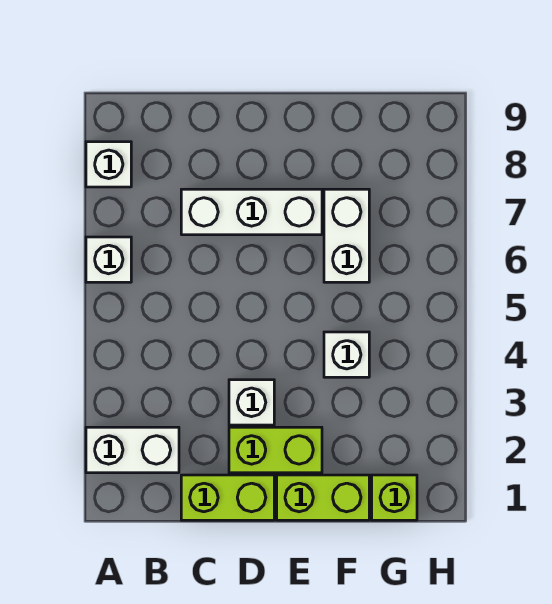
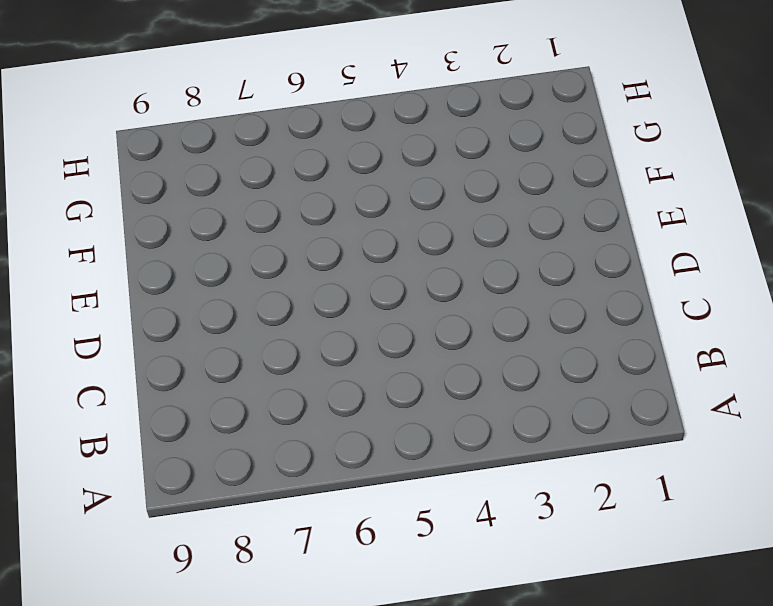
none -> white brick A2:B2 level 1
none -> white brick A6 level 1

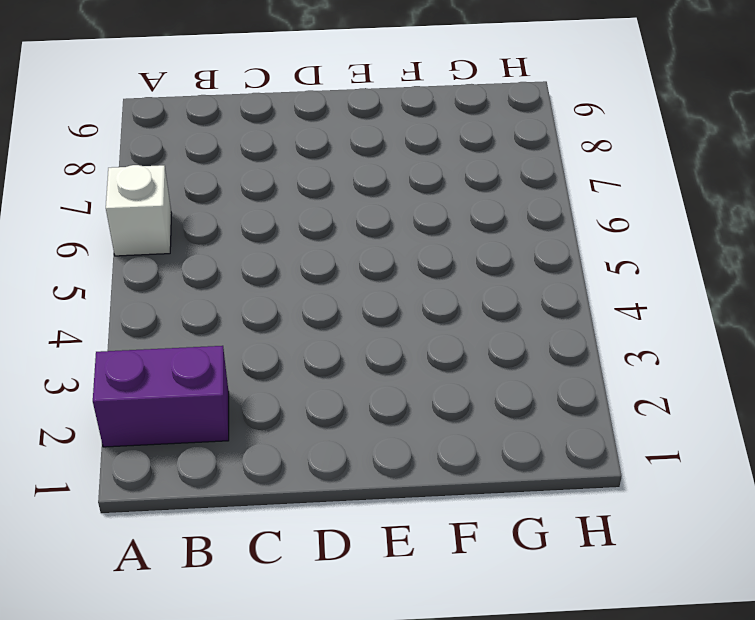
purple brick A2:B2 level 1 -> white brick A2:B2 level 1
none -> white brick A8 level 1
none -> lime brick C1:D1 level 1

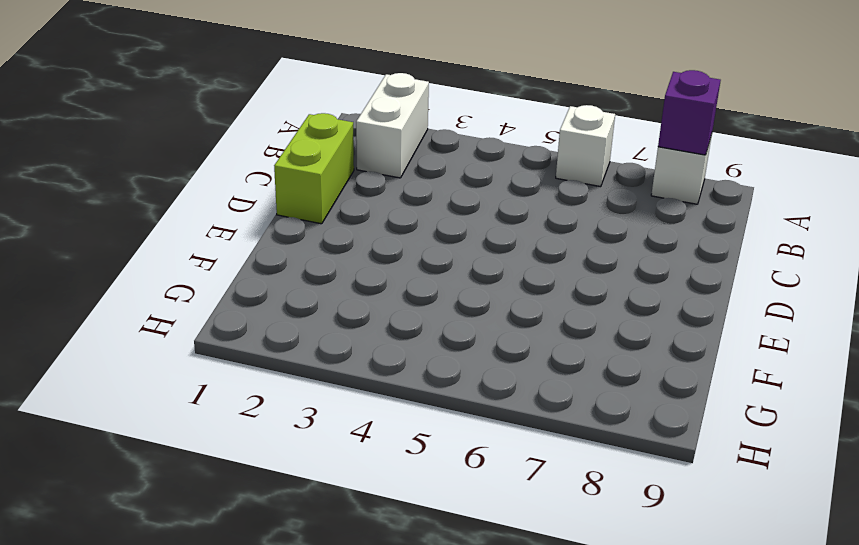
purple brick A8 level 2 -> none
none -> white brick C7:E7 level 1
none -> lime brick D2:E2 level 1

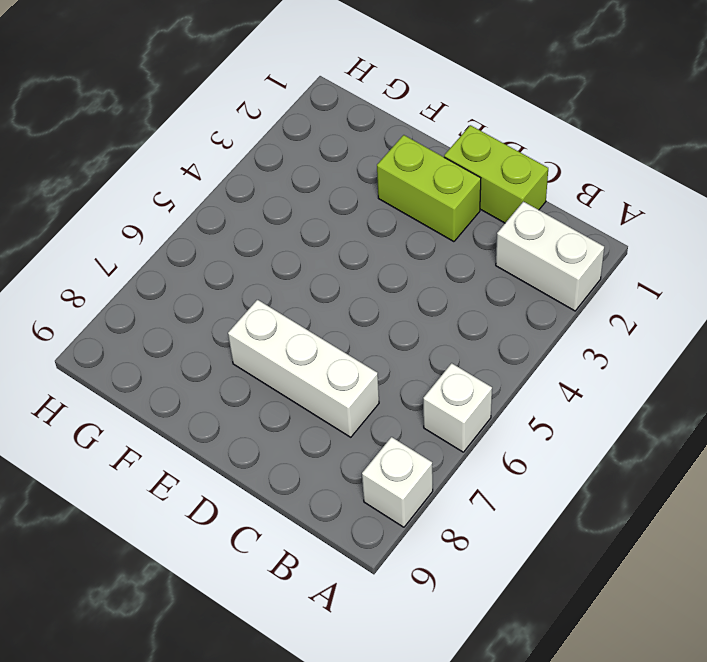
none -> white brick D3 level 1
none -> lime brick E1:F1 level 1

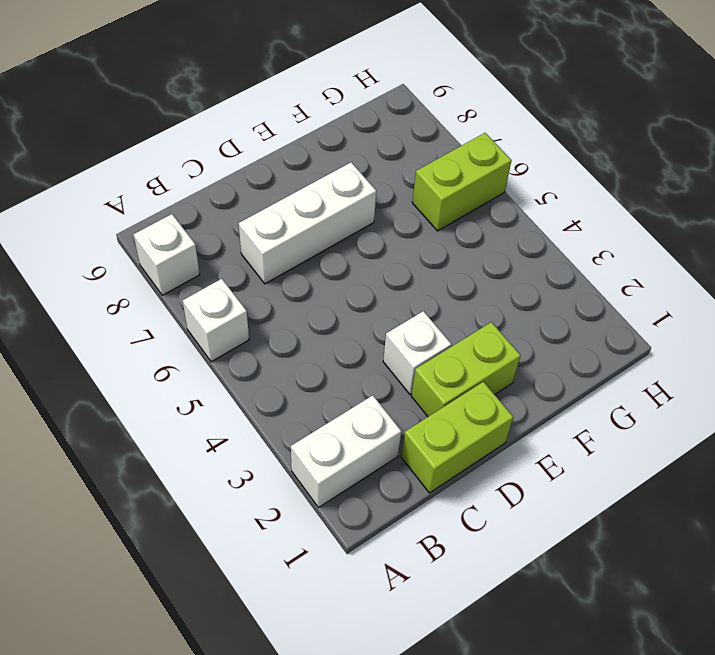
lime brick G6:H6 level 1 -> lime brick E1:F1 level 1
none -> white brick F4 level 1
none -> white brick F6:F7 level 1

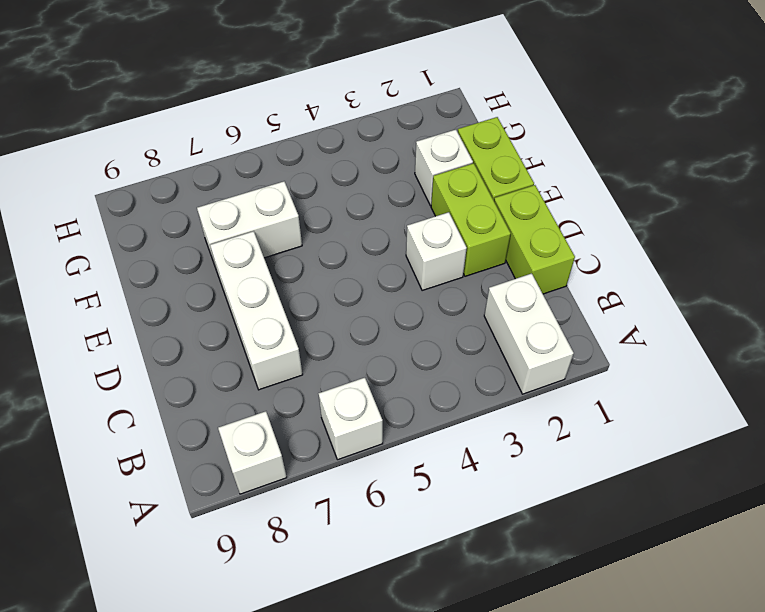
white brick F2 level 1 -> white brick F4 level 1
none -> lime brick G1 level 1

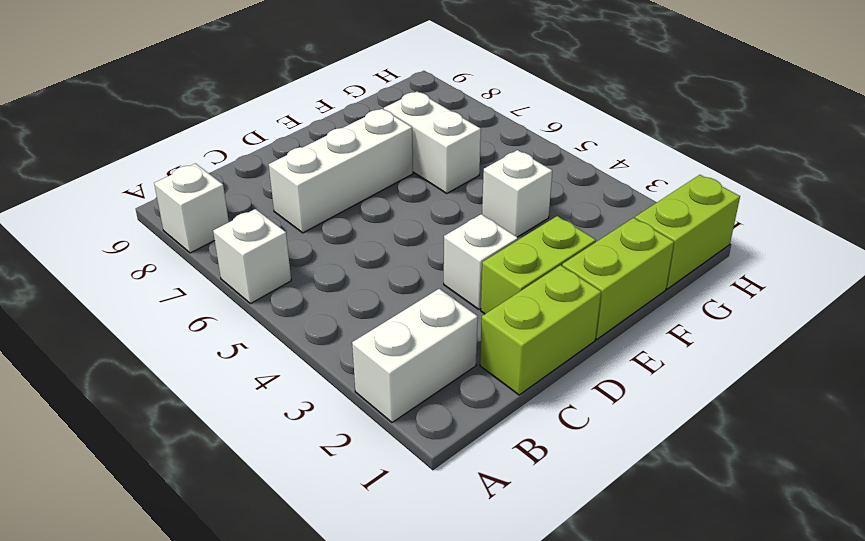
lime brick G1:H1 level 1 -> lime brick G1 level 1

